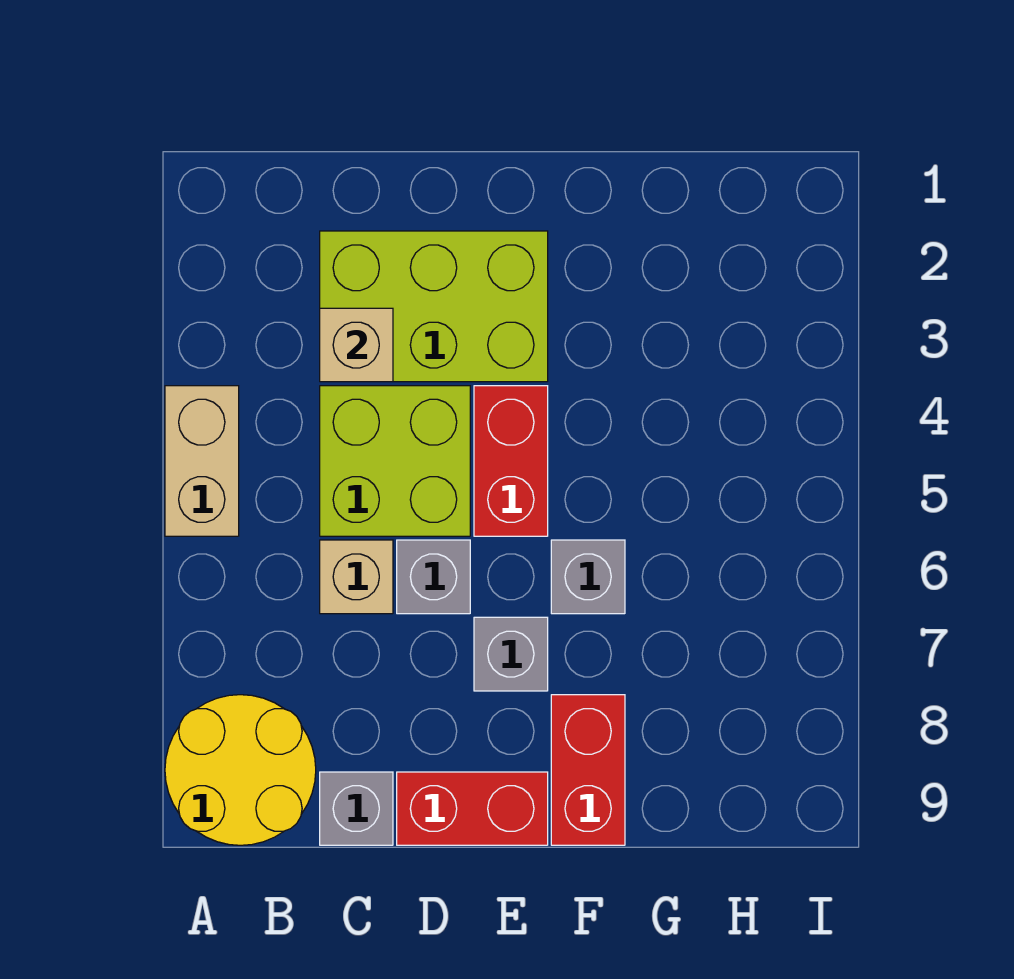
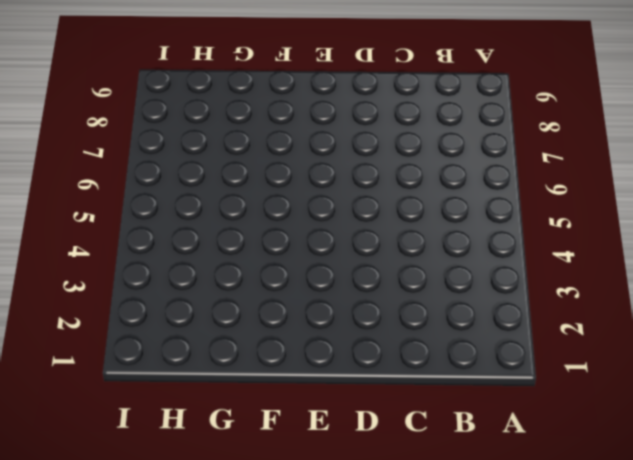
none -> tan brick A4:A5 level 1
none -> yellow round brick A8:B9 level 1
none -> lime brick C2:E3 level 1

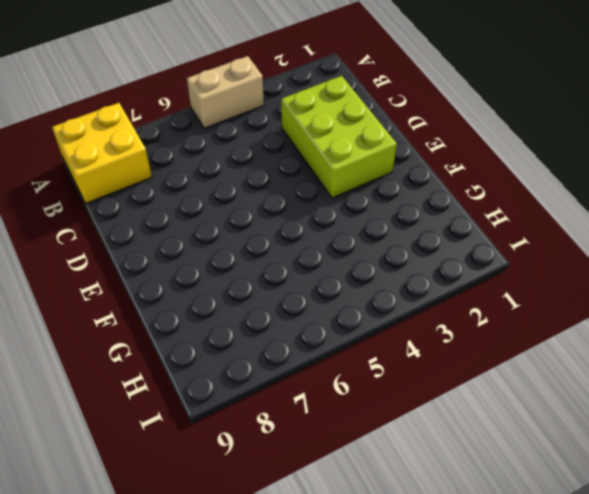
yellow brick A8:B9 level 1 -> yellow round brick A8:B9 level 1
none -> lime brick C4:D5 level 1
none -> tan brick C6 level 1
none -> grey brick C9 level 1

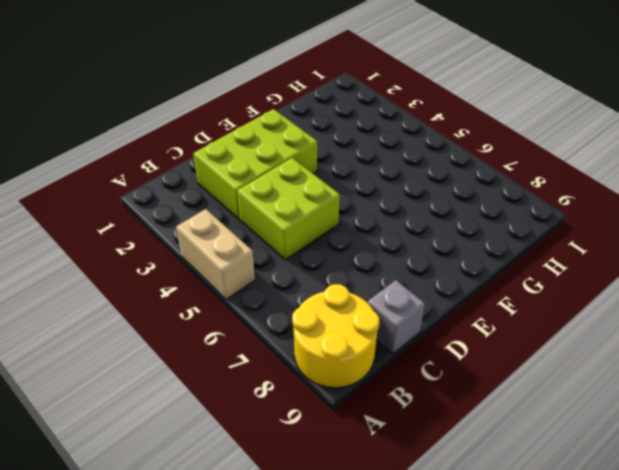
none -> tan brick C6 level 1
none -> grey brick D6 level 1
none -> red brick D9:E9 level 1

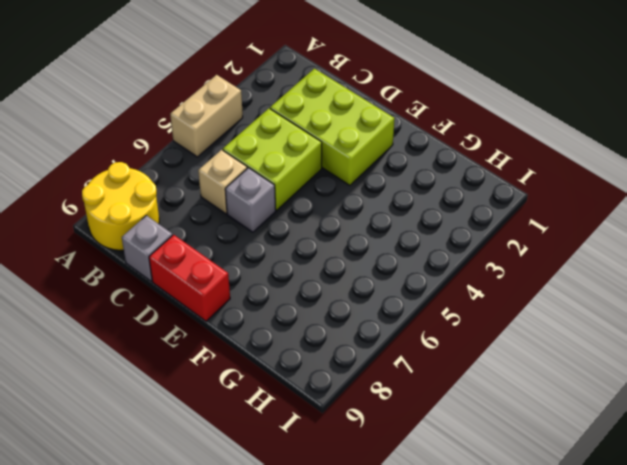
none -> red brick E4:E5 level 1
none -> grey brick E7 level 1
none -> grey brick F6 level 1

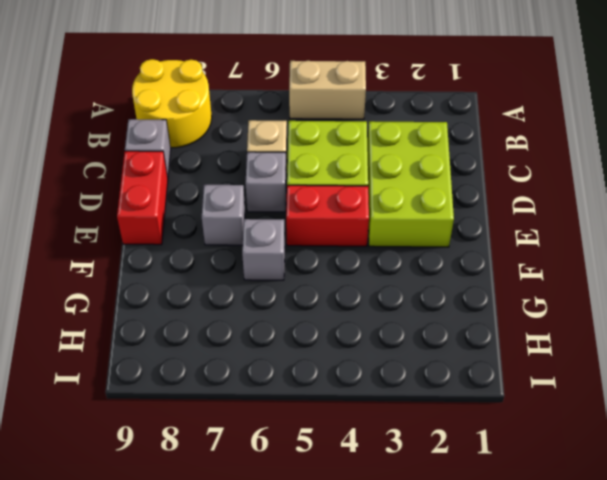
none -> red brick F8:F9 level 1
none -> tan brick C3 level 2

